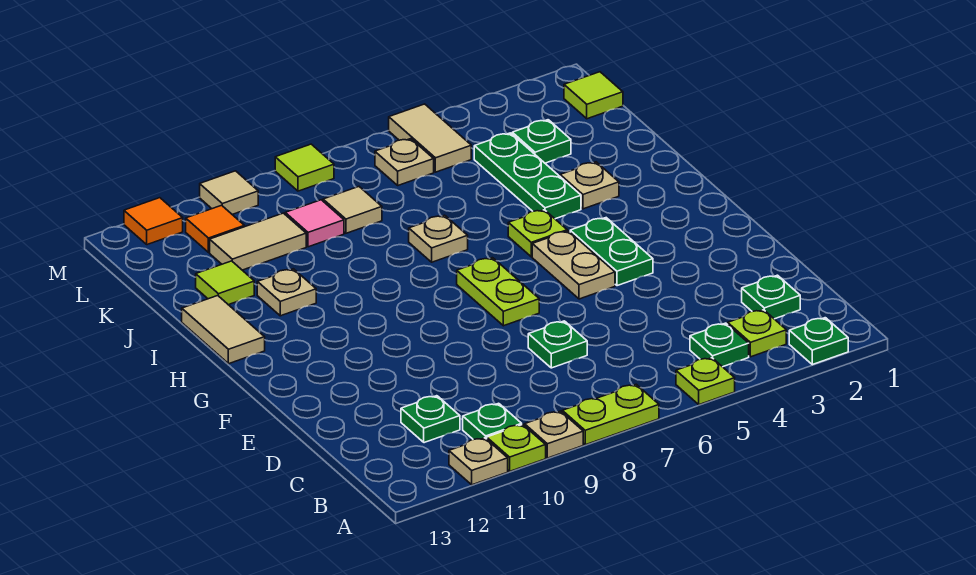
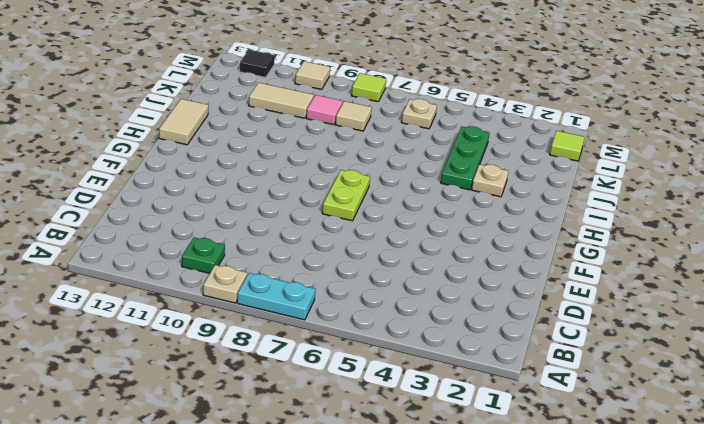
cyan plate A7:A8 level 1 -> lime plate A7:A8 level 1
black tile M12 level 1 -> orange tile M12 level 1
none -> green plate A2 level 1
none -> lime plate A5 level 1
none -> lime plate A10 level 1
none -> tan plate A11 level 1

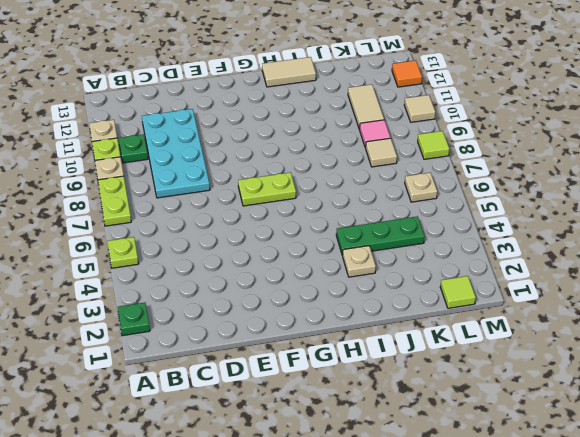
cyan plate C8:D11 level 1 -> green plate C11 level 1
none -> lime plate B3 level 1
none -> green plate B4 level 1
none -> green plate C2 level 1
none -> green plate D7 level 1

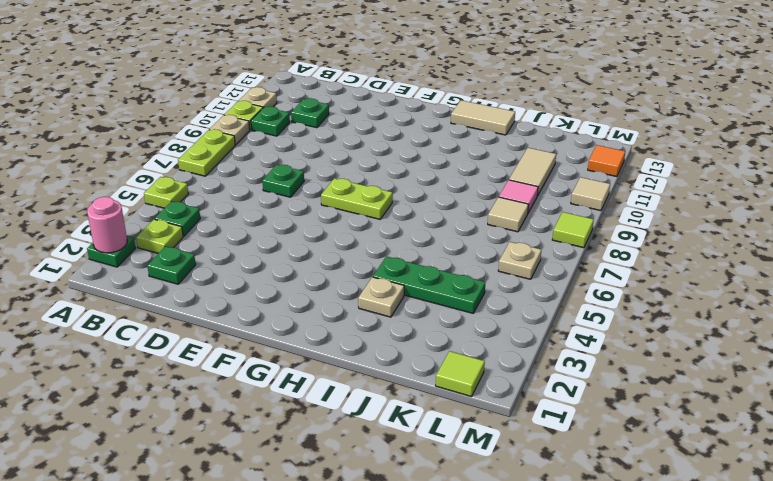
pink round brick A2 level 2 -> none
none -> green plate F4:G4 level 1
none -> tan plate F5:G5 level 1
none -> lime plate H5 level 1
none -> tan plate I7 level 1

